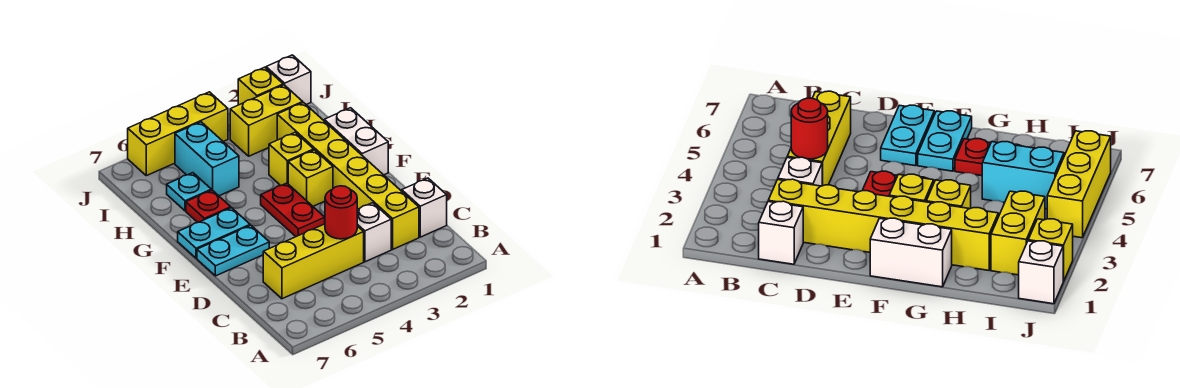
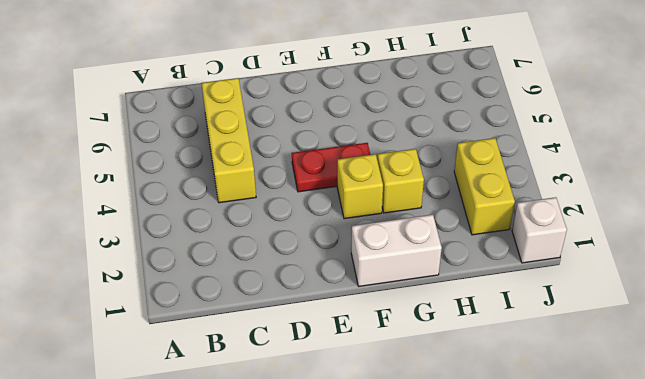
none -> white brick C1 level 1
none -> yellow brick C2:H2 level 1
none -> white brick C3 level 1

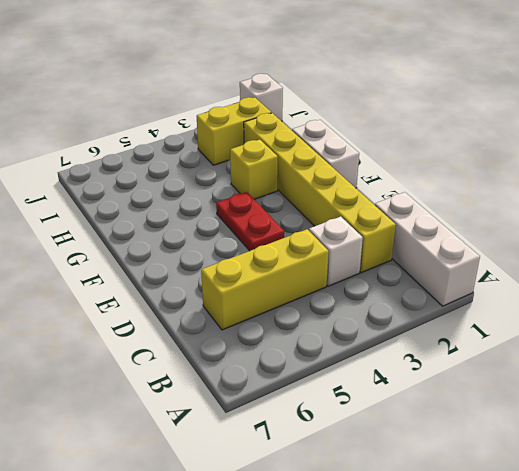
white brick A1:C1 level 1 -> white brick C1 level 1
none -> cyan plate E6:E7 level 1
none -> yellow brick F3 level 1
none -> cyan plate F6:F7 level 1

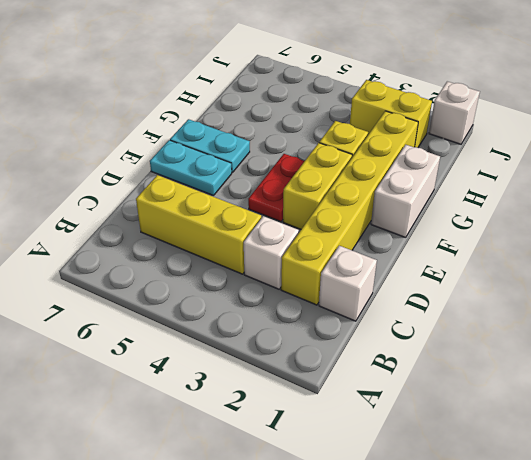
yellow brick E3:F3 level 1 -> yellow brick F3 level 1
none -> red plate G6 level 1
none -> cyan brick H5:I5 level 1
none -> cyan plate H6 level 1

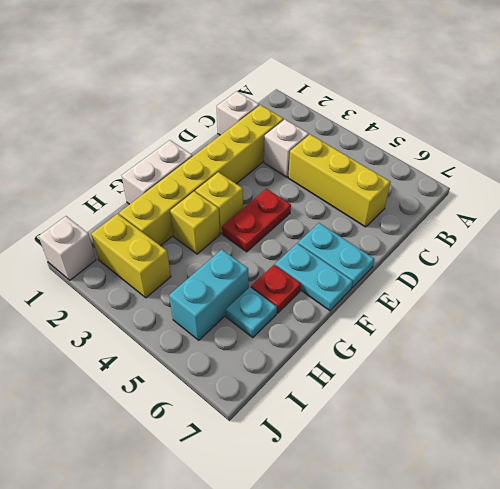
none -> yellow brick J2 level 1
none -> yellow brick J4:J6 level 1
none -> red round brick C4 level 2

